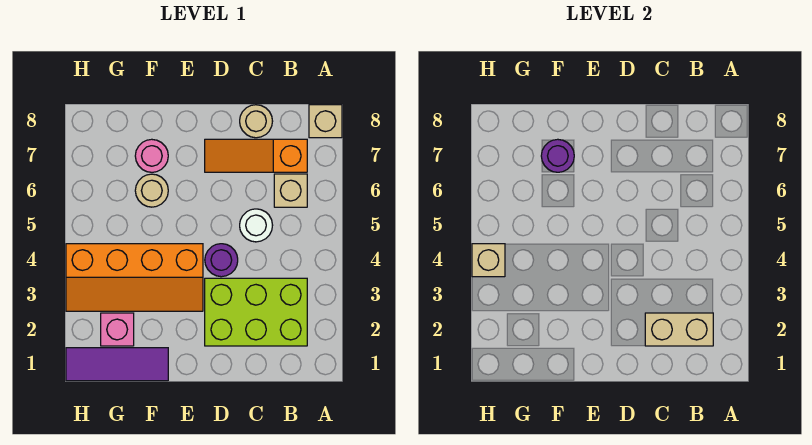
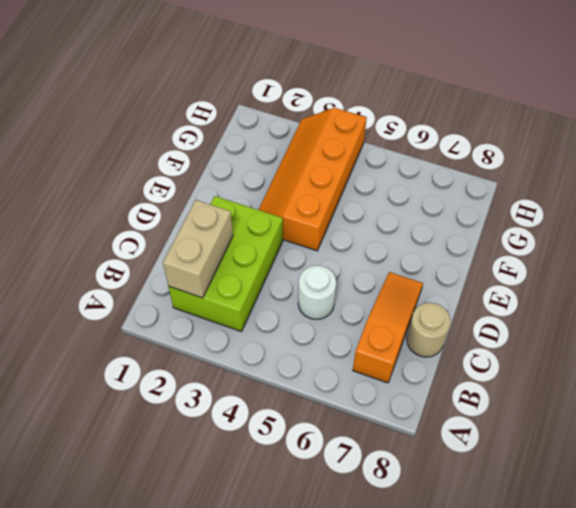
none -> tan brick A8 level 1
none -> tan brick B6 level 1
none -> purple round brick D4 level 1

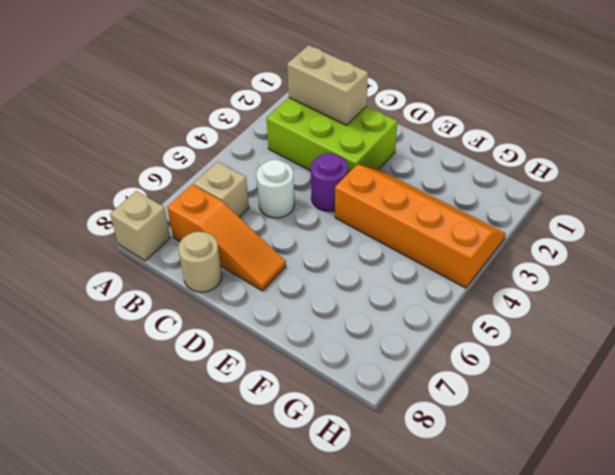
none -> purple tile F1:H1 level 1
none -> tan round brick F6 level 1
none -> pink round brick F7 level 1

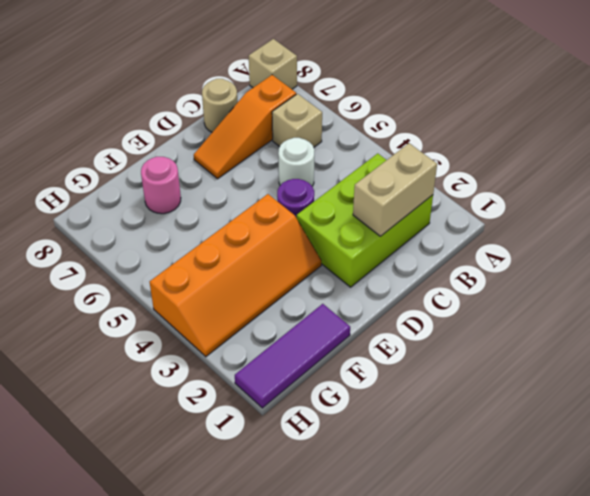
none -> tan round brick F6 level 1
none -> pink brick G2 level 1
none -> purple round brick F7 level 2

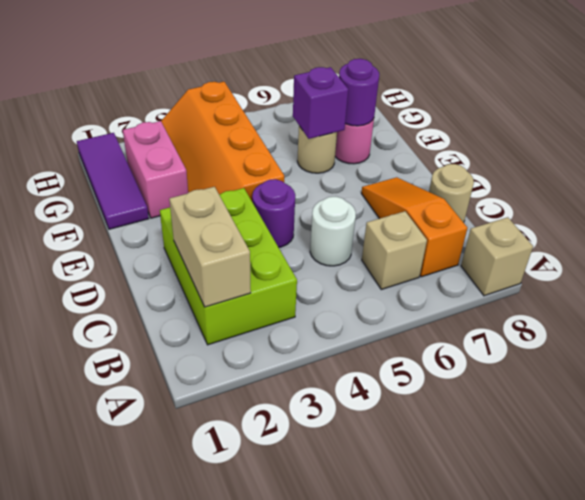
pink brick F2:G2 level 1 -> pink brick G2 level 1
purple brick F6 level 2 -> none
none -> tan brick H4 level 2

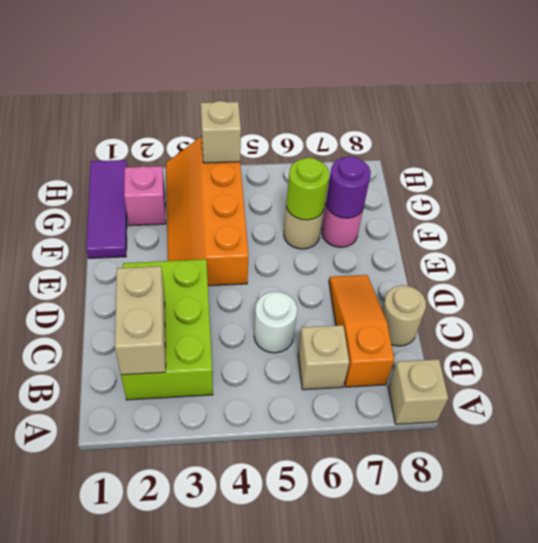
lime round brick F6 level 2 -> none
none -> purple round brick D4 level 1

